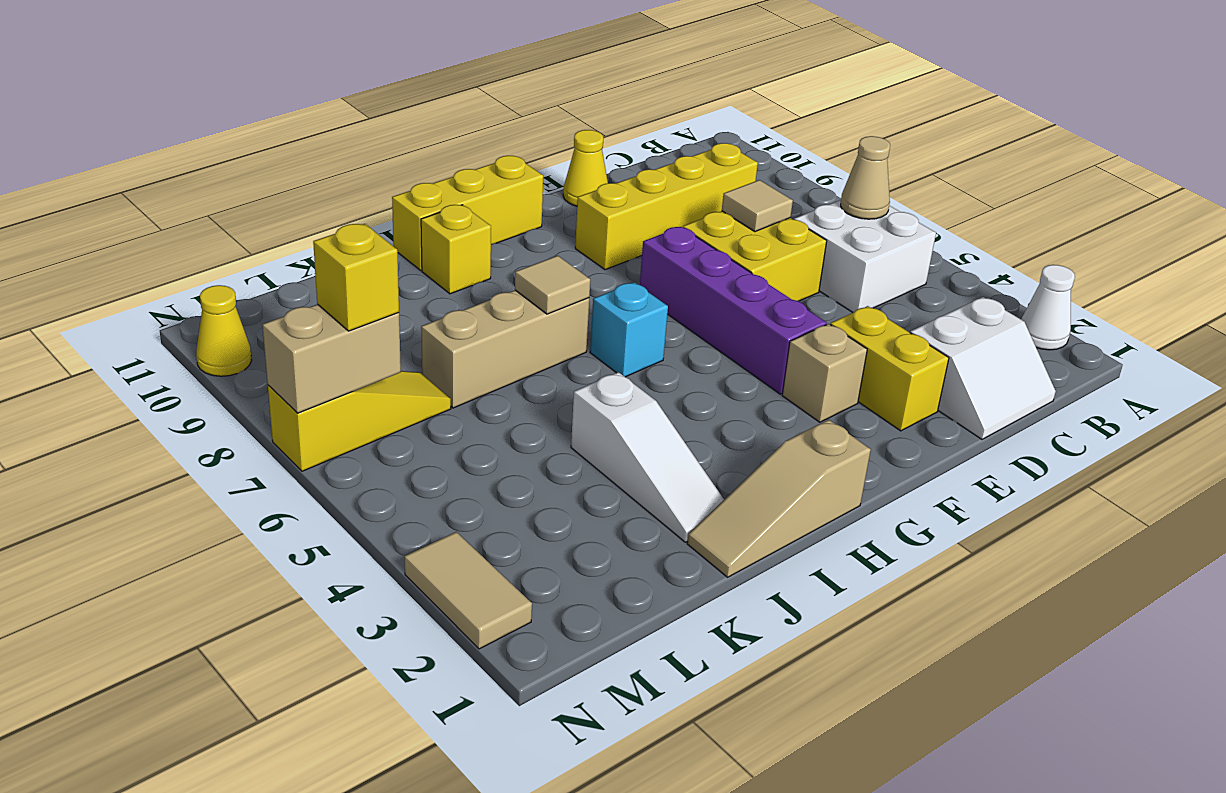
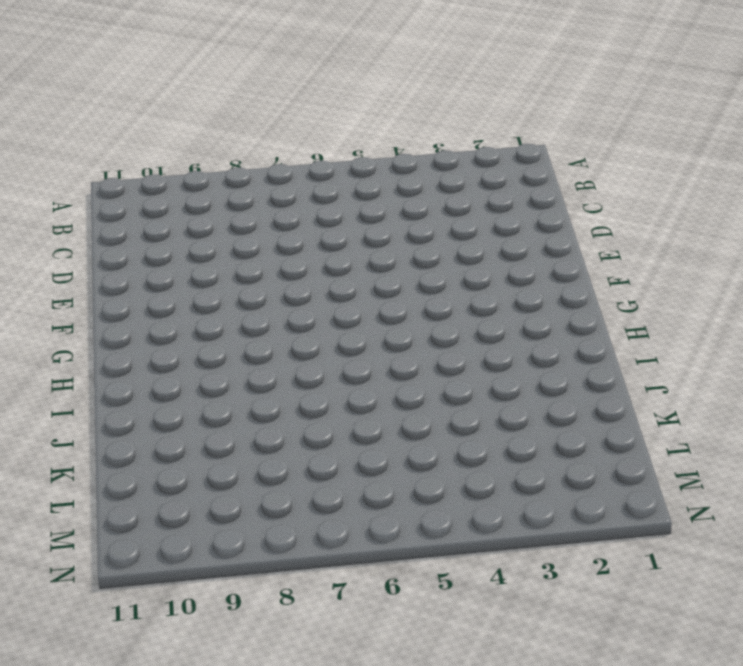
none -> white cone A2 level 1
none -> white brick B5:C6 level 1
none -> white slope C1:D2 level 1 top 2

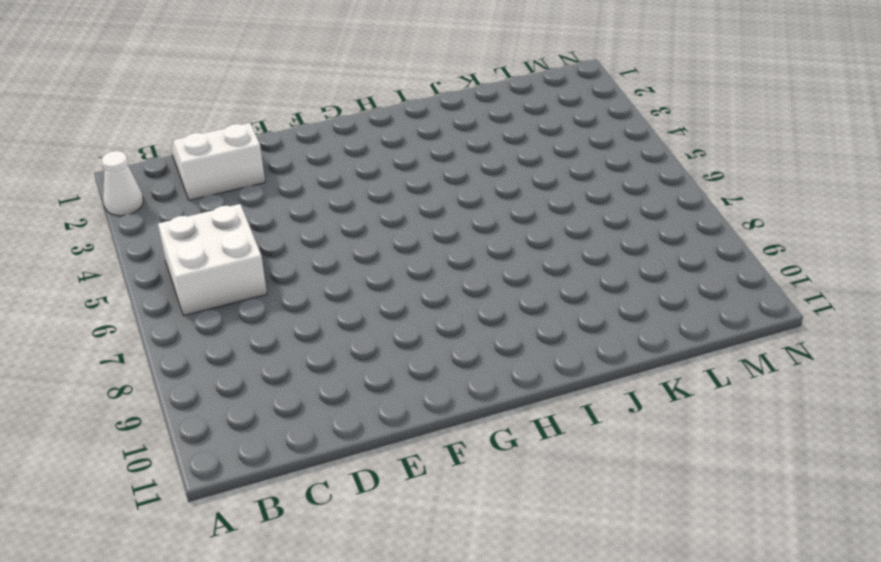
none -> yellow brick C9:F9 level 1
none -> yellow brick D6:E7 level 1
none -> yellow brick E2:E3 level 1

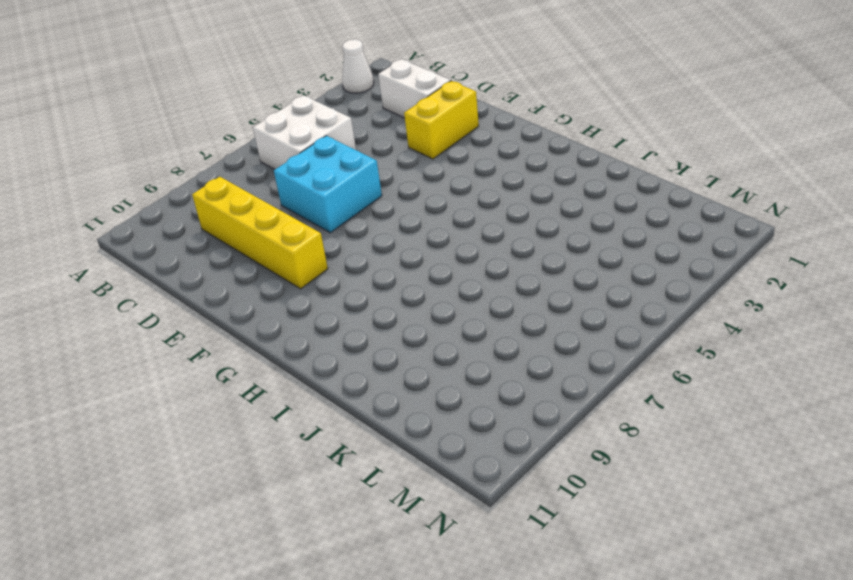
cyan brick D6:E7 level 1 -> yellow brick D6:E7 level 1
none -> yellow cone E11 level 1
none -> tan brick F3 level 1
none -> purple brick F4:F7 level 1

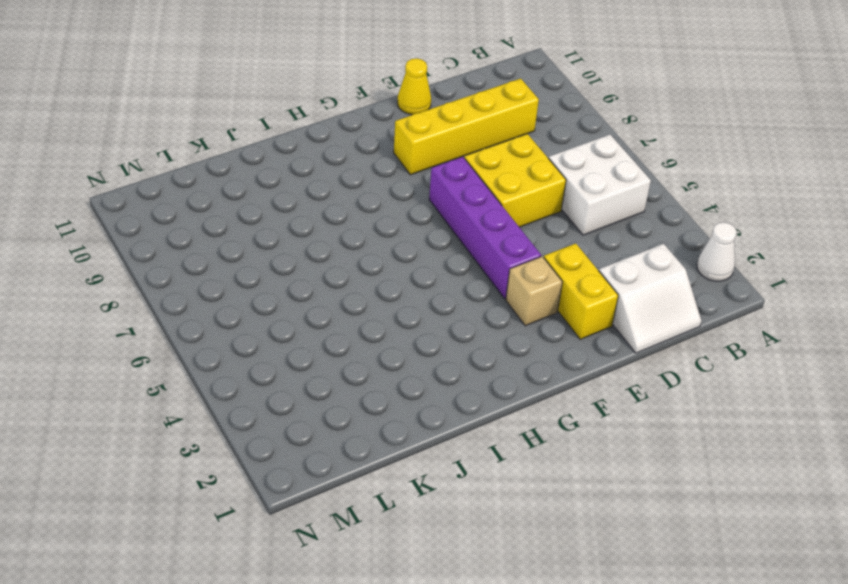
none -> yellow brick G11:I11 level 1
none -> tan slope H1:J1 level 1 top H
none -> cyan brick H6 level 1

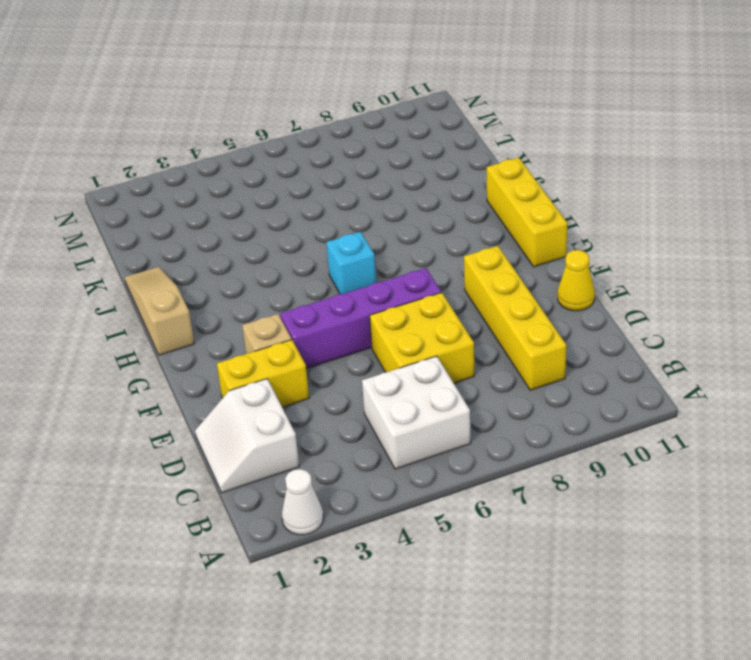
none -> tan brick I7:K7 level 1
none -> yellow brick I10 level 1
none -> white slope J2:J4 level 1 top 4

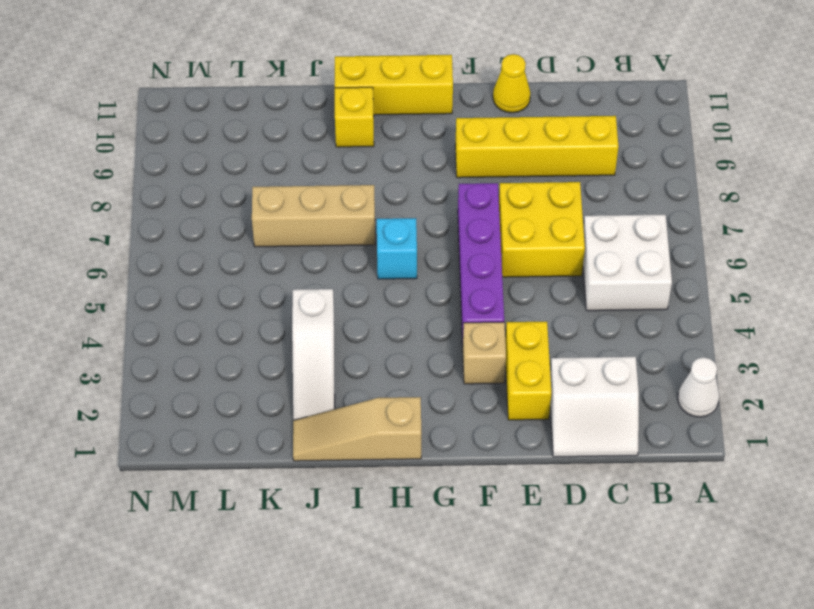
none -> yellow slope L7:N7 level 1 top N
none -> tan tile N2:N3 level 1
none -> yellow cone N10 level 1

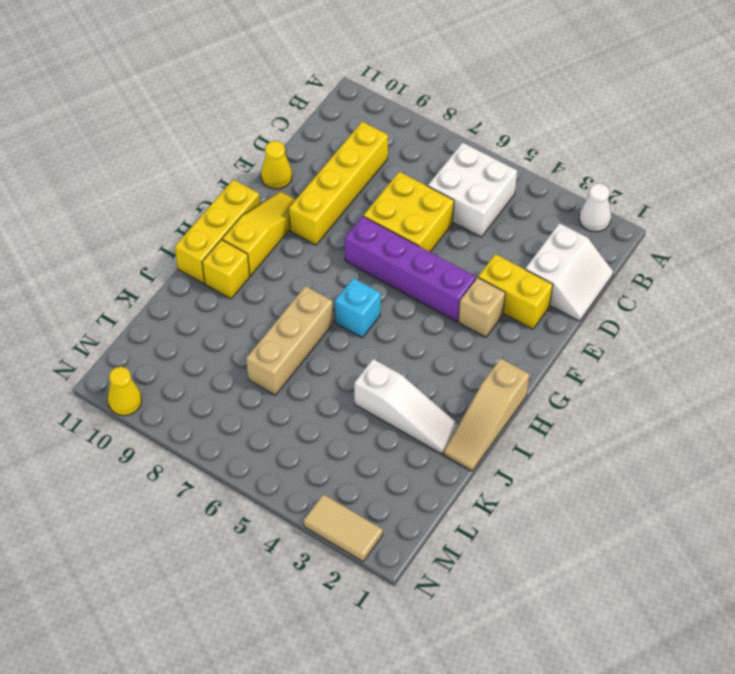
yellow slope F10:H10 level 1 top H -> yellow slope L7:N7 level 1 top N
none -> tan cone B6 level 2
none -> tan tile D7 level 2
none -> tan tile I7 level 2

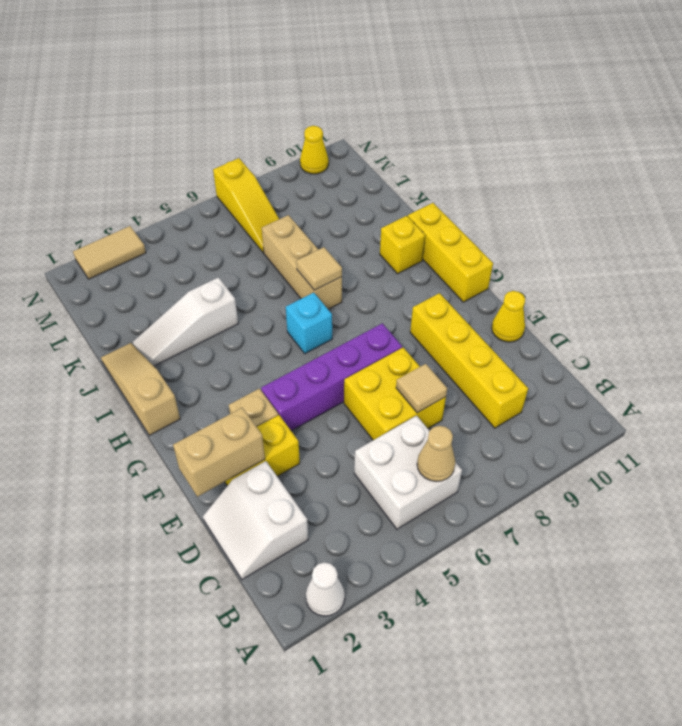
tan brick E1:E2 level 2 -> tan brick M7:N7 level 2
none -> yellow brick M7 level 3

